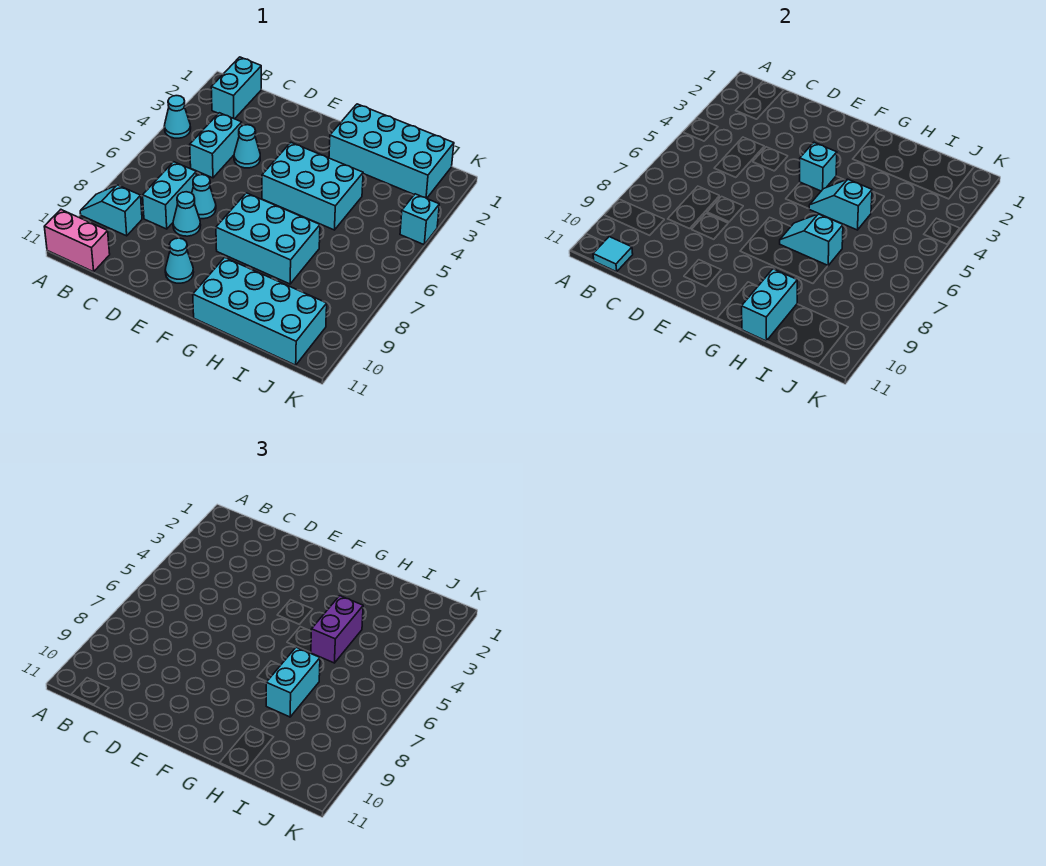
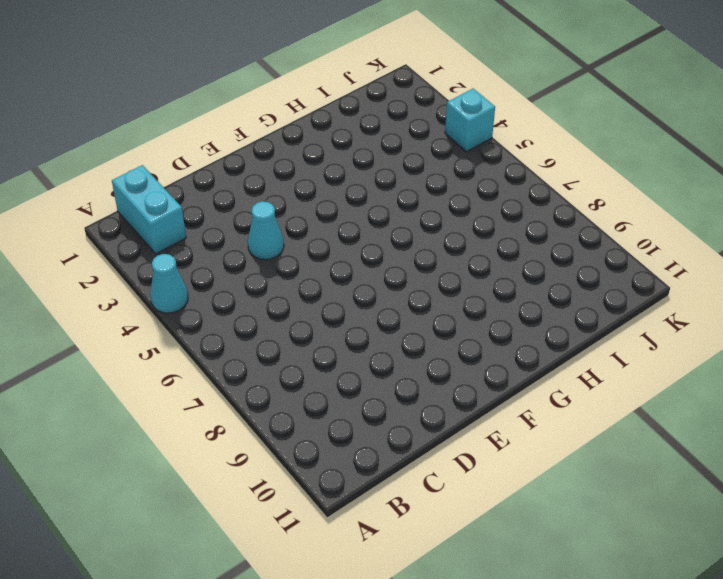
none -> cyan slope A9:B9 level 1 top B
none -> pink brick A11:B11 level 1
none -> cyan brick C4:C5 level 1

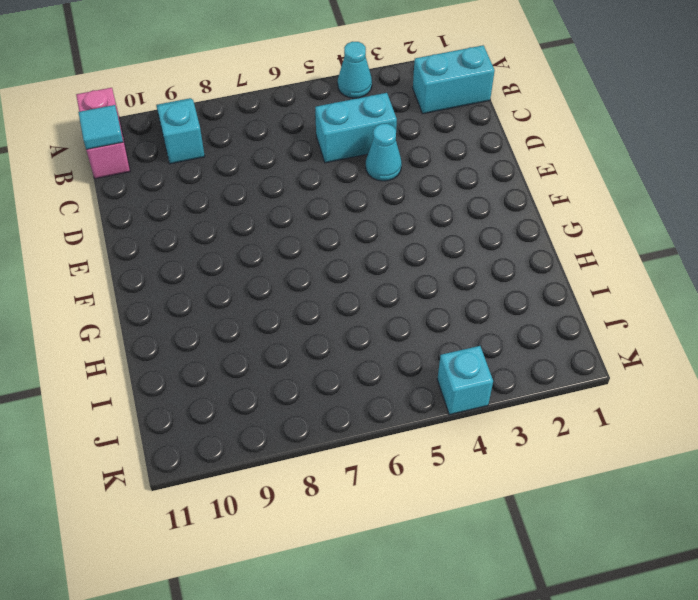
none -> cyan brick C7:C8 level 1
none -> cyan cone D7 level 1
none -> cyan cone D8 level 1

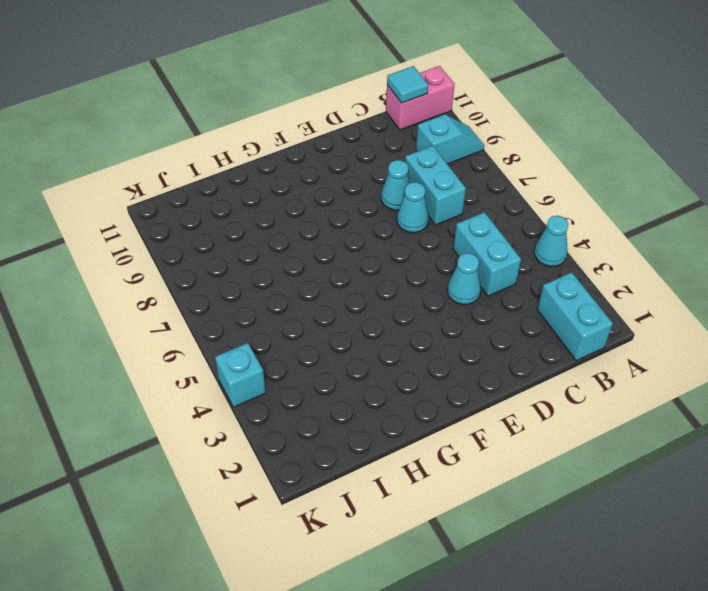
none -> cyan cone E10 level 1
none -> cyan brick F4:H5 level 1
none -> cyan brick F7:H8 level 1

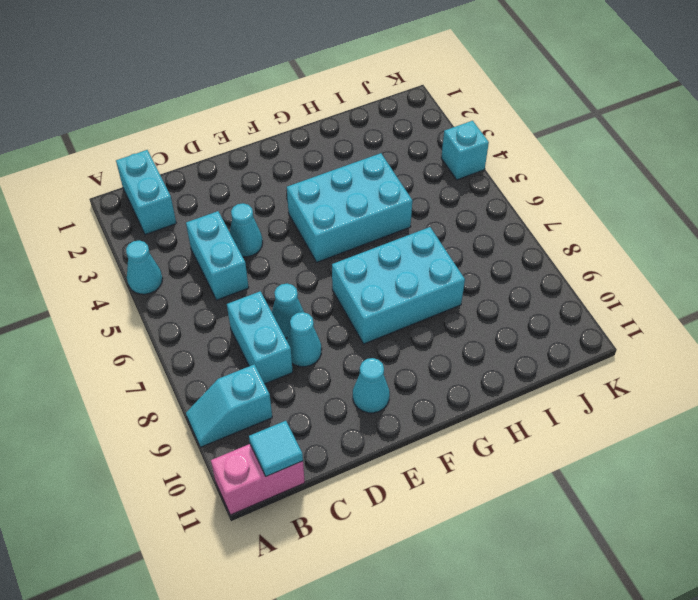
none -> cyan brick G1:J2 level 1
none -> cyan brick G10:J11 level 1
none -> cyan brick F4 level 2

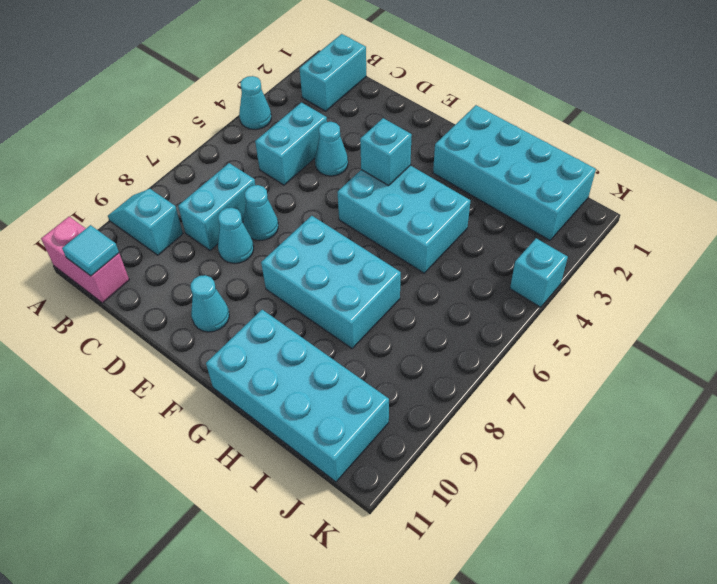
none -> cyan slope G5:H5 level 2 top H
none -> cyan slope G7:H7 level 2 top H
none -> cyan brick H10:H11 level 2

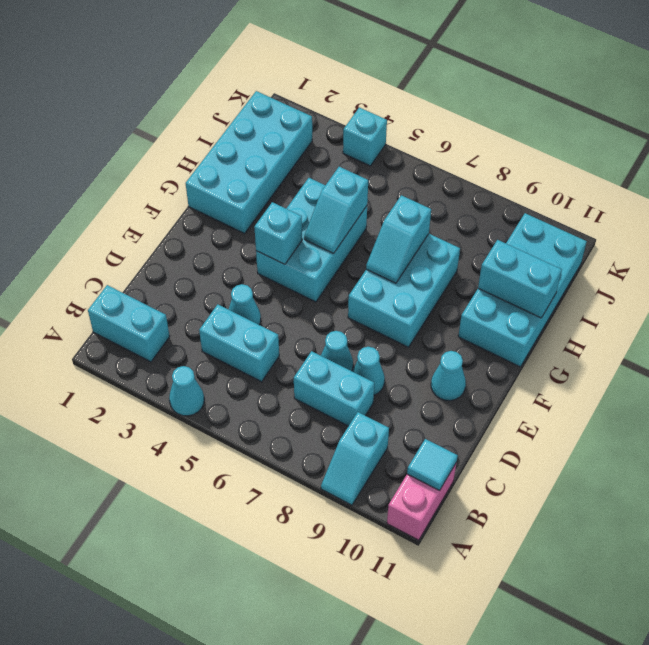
none -> purple brick H4:H5 level 3
none -> cyan brick H7:H8 level 3

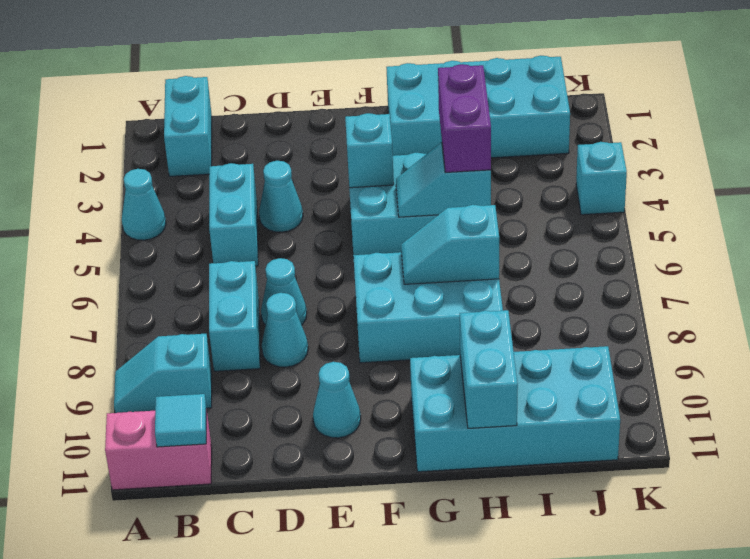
none -> cyan brick H7:H8 level 3

